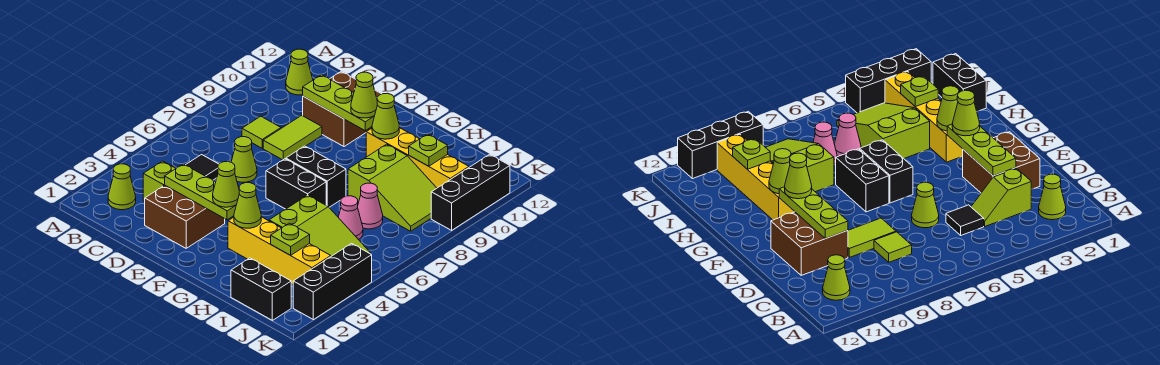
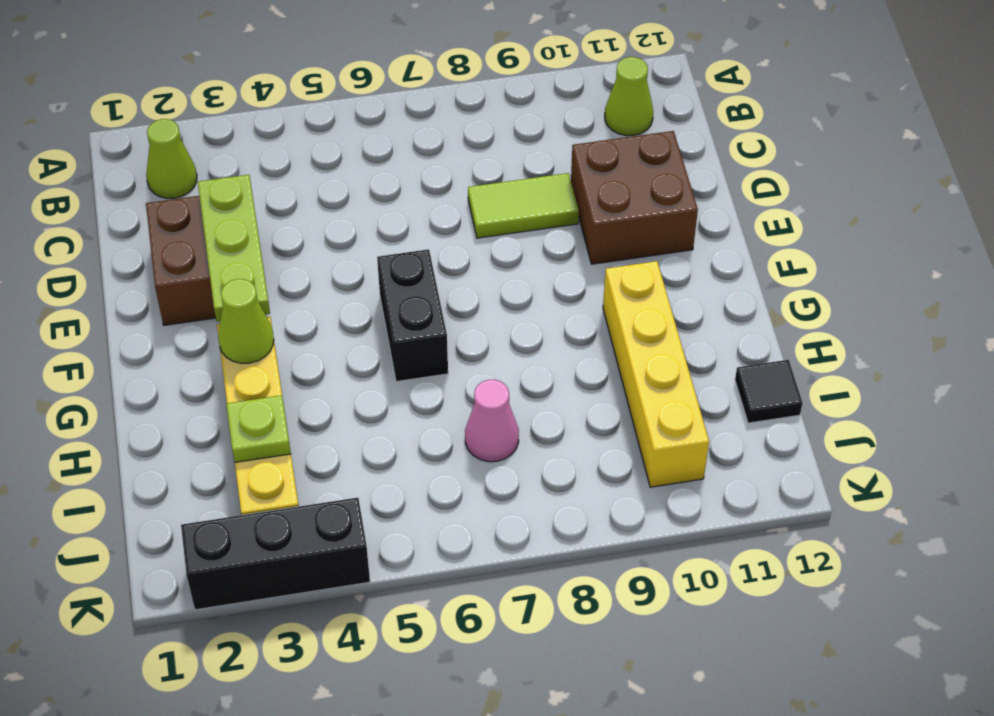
black tile I12 level 1 -> black tile C5 level 1
none -> lime slope C3:C4 level 1 top 3
none -> lime tile C8 level 1
none -> lime cone D6 level 1

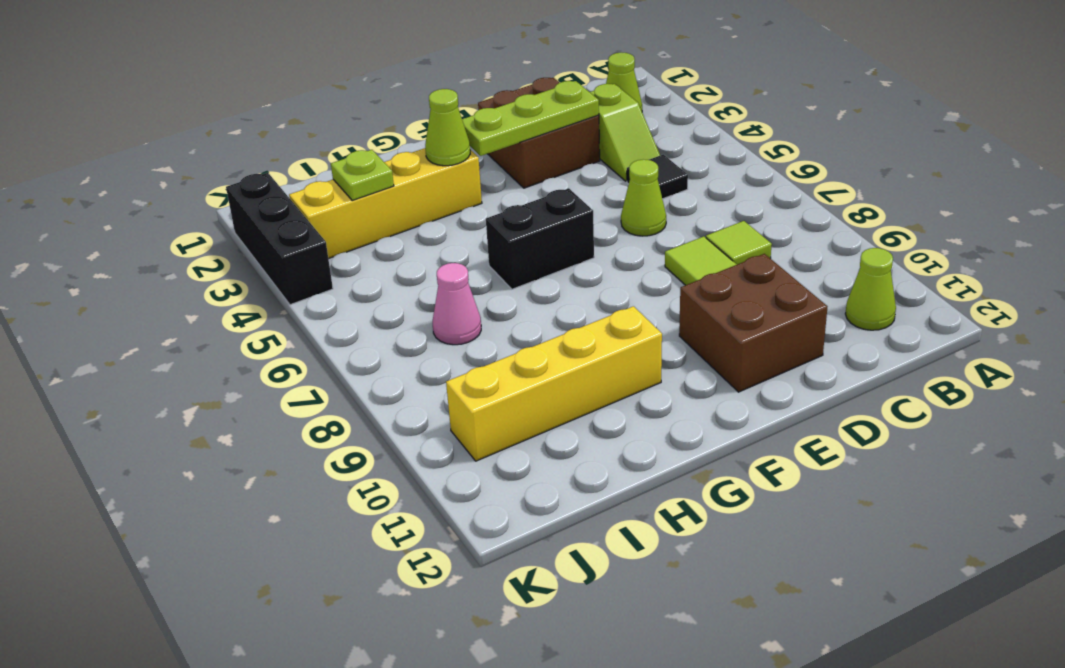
none -> black brick F7:G7 level 1
none -> lime slope H4:J5 level 1 top H
none -> lime slope H8:J9 level 1 top H

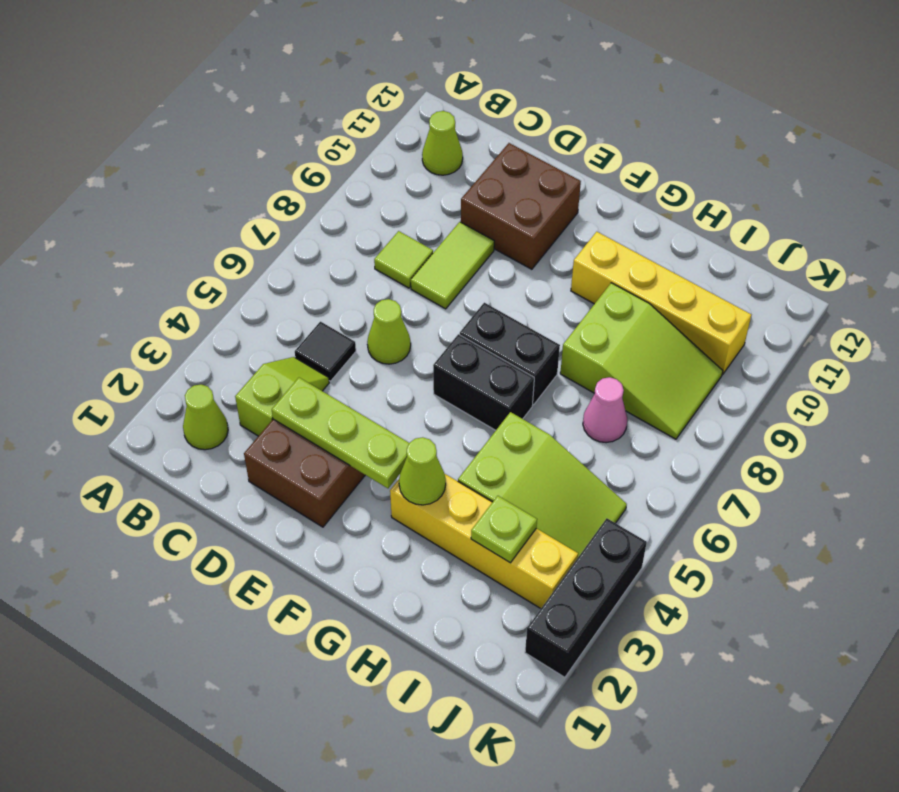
none -> black brick I1:J1 level 1
none -> pink cone I6 level 1
none -> black brick K9:K11 level 1

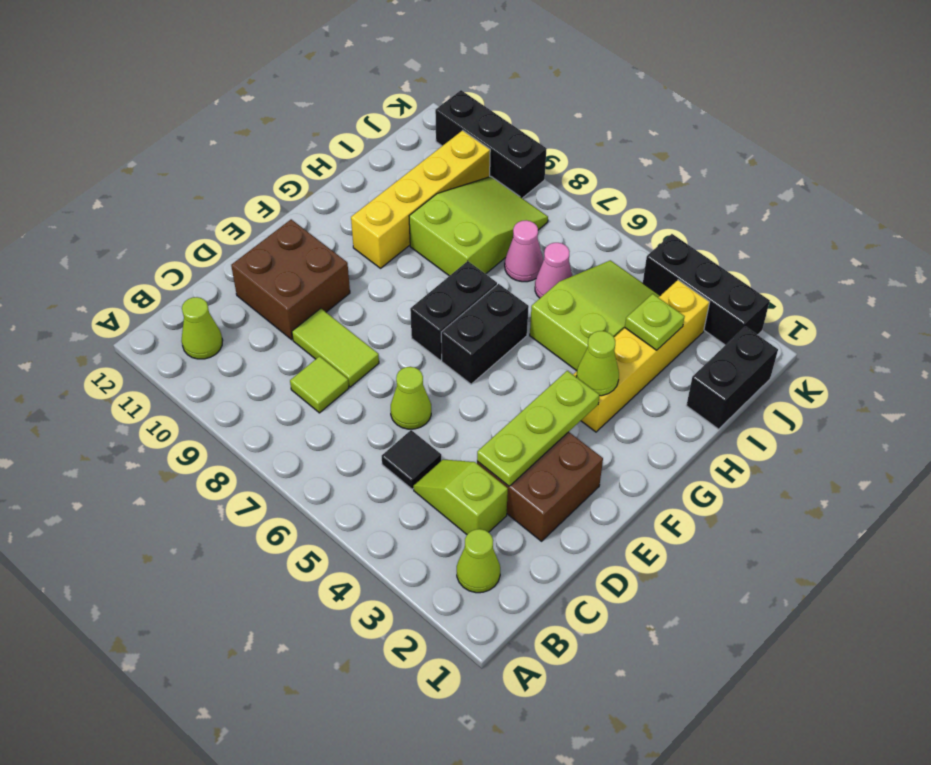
none -> lime plate D10:F10 level 2
none -> lime cone G10 level 2
none -> lime plate I10 level 2

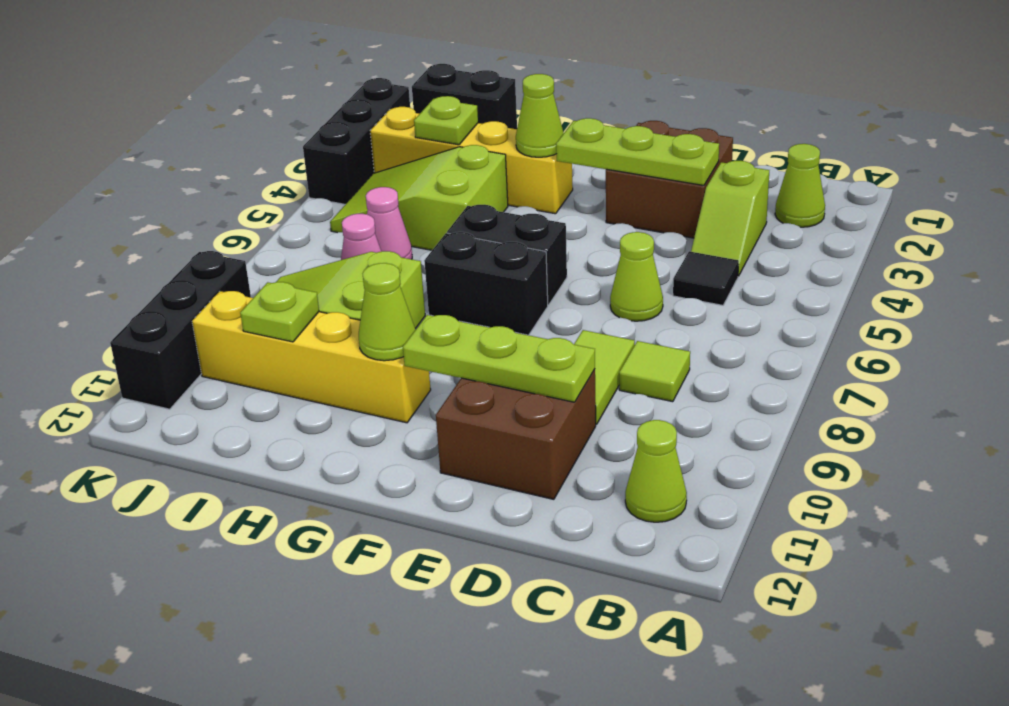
none -> lime cone F3 level 3
none -> lime cone F10 level 3

